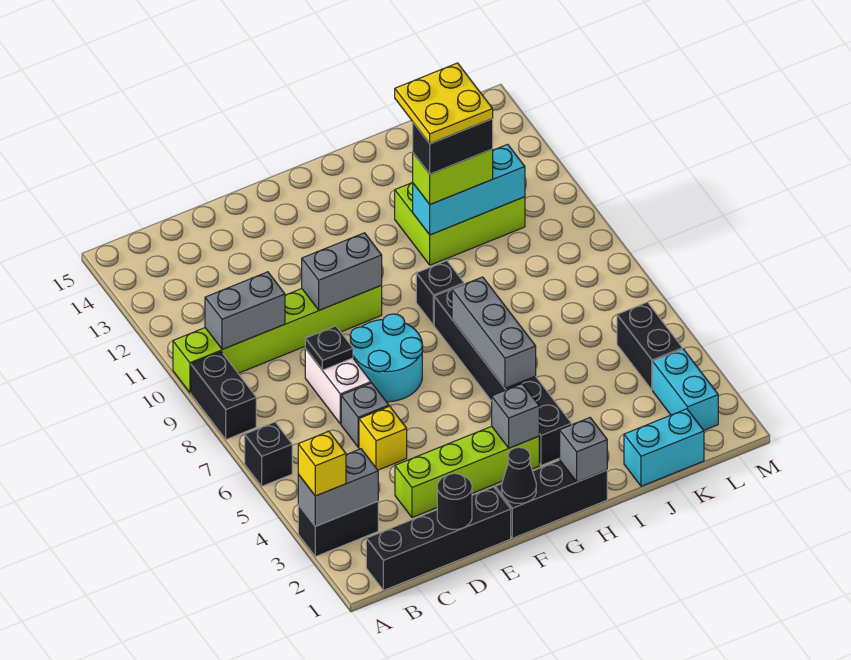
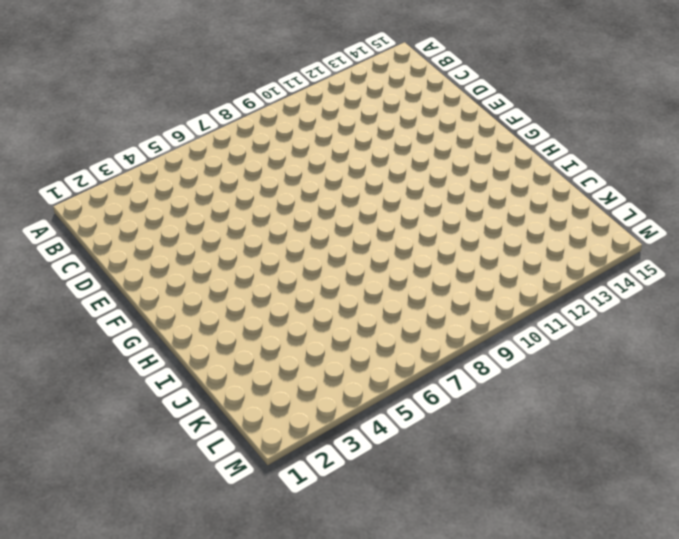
none -> black brick A3:B3 level 1
none -> black brick A6 level 1
none -> black brick A8:A9 level 1
none -> lime brick A10:F10 level 1

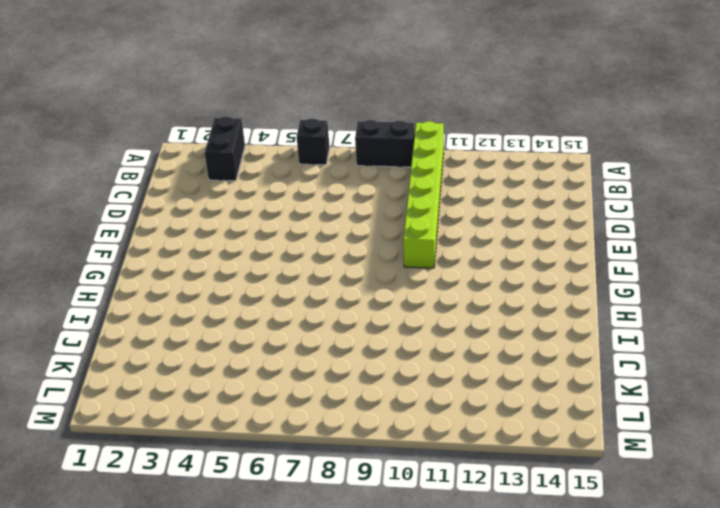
none -> black brick B1:E1 level 1
none -> lime brick D3:G3 level 1
none -> yellow brick D5 level 1
none -> grey brick D6 level 1

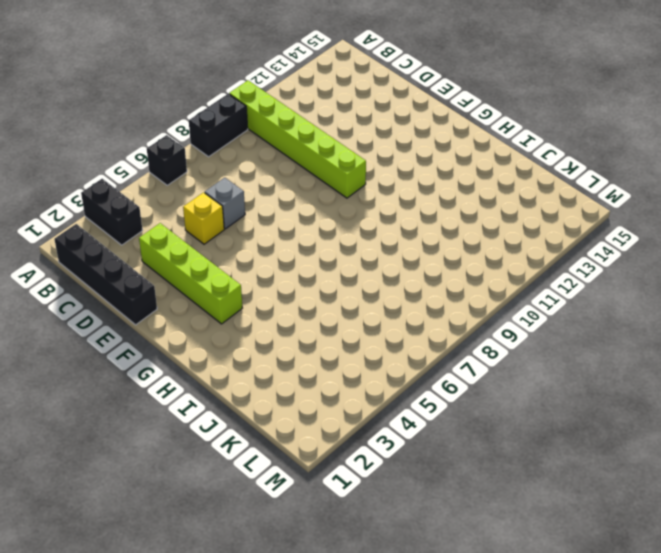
none -> white brick D7:D8 level 1
none -> cyan round brick E7:F8 level 1
none -> black brick F1:H1 level 1
none -> black brick H3:H8 level 1

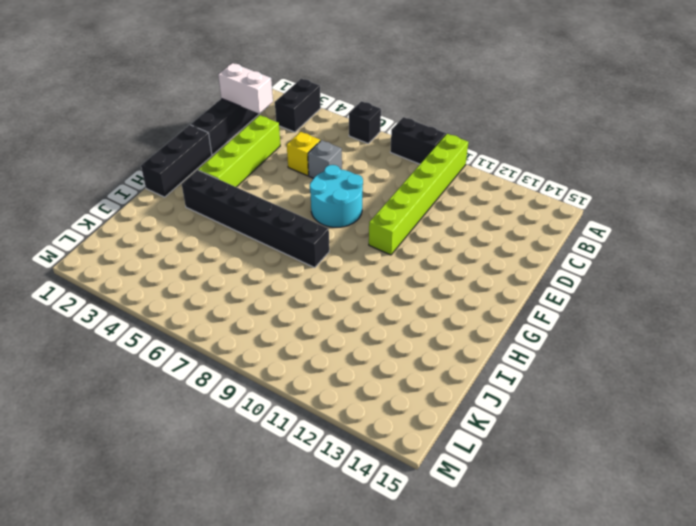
white brick C1:C2 level 2 -> white brick D7:D8 level 1
none -> black brick H9 level 1
none -> lime brick I11:K12 level 1
none -> cyan brick J1:K1 level 1
none -> cyan brick L2:L3 level 1

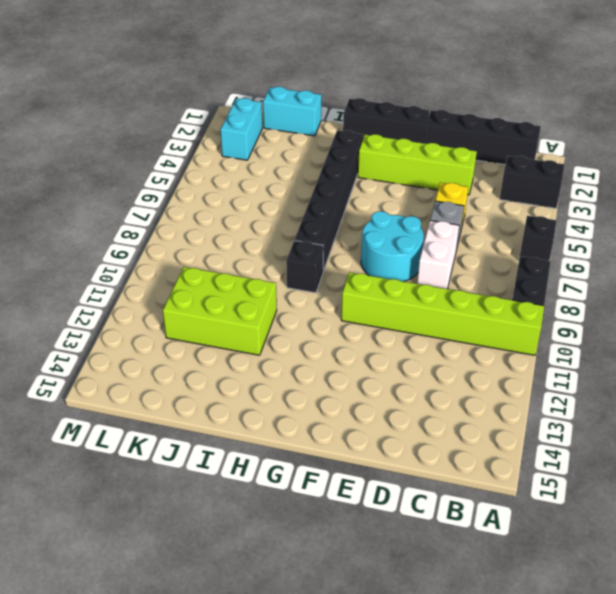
none -> black brick L4:L5 level 1
none -> grey brick A3:B3 level 2
none -> grey brick B10:C10 level 2
none -> black round brick D1 level 2

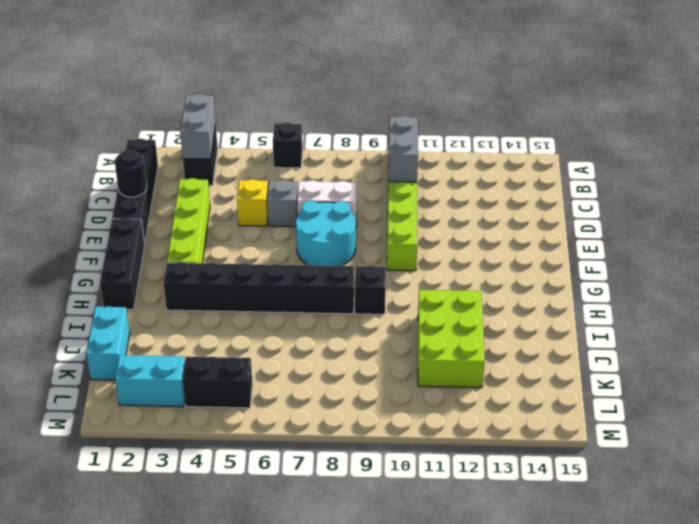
none -> black brick A8:A9 level 1
none -> black plate D8 level 2
none -> grey brick E10:F10 level 2
none -> black cone F1 level 2

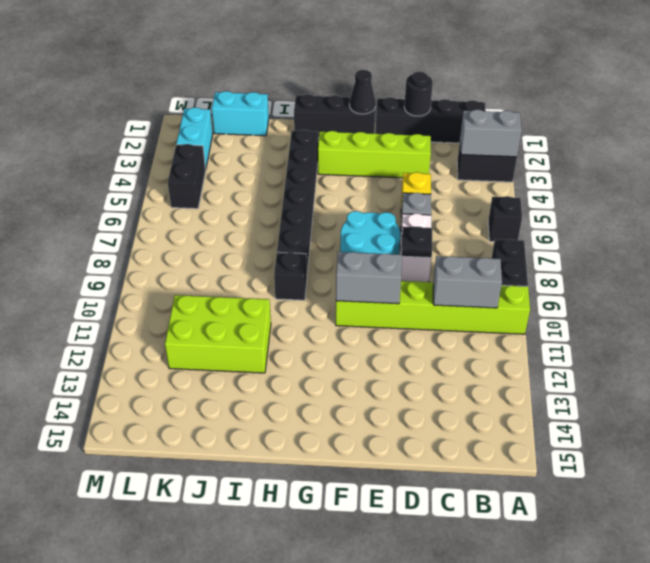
none -> grey brick G3 level 2
none -> grey brick H1 level 2
none -> grey brick H5:H7 level 2
none -> cyan brick I11:K11 level 2

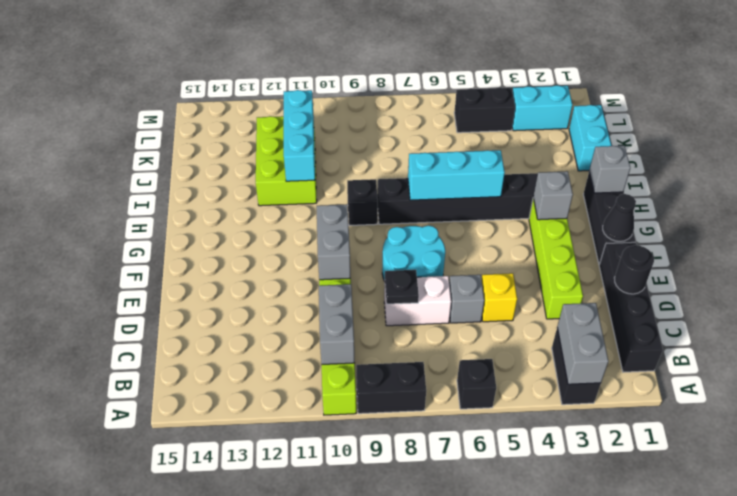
cyan brick H5:H7 level 2 -> grey brick H5:H7 level 2
none -> yellow brick A3 level 3
none -> lime brick I11:J11 level 3
none -> black brick I11:J11 level 4
none -> yellow plate I11:J12 level 5

